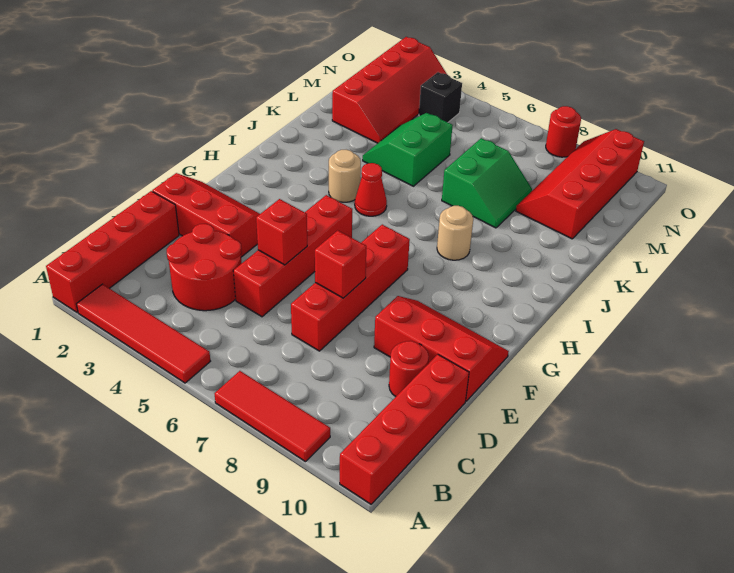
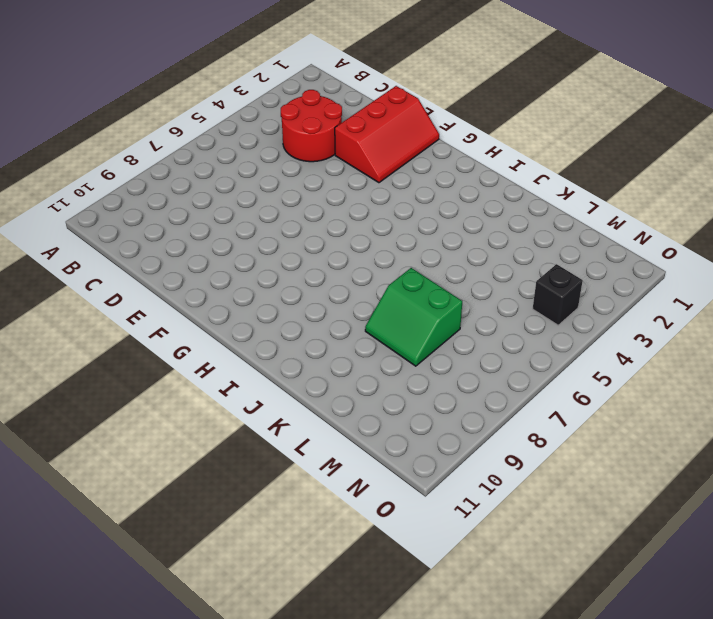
none -> red brick A1:D1 level 1
none -> red tile A2:A5 level 1
none -> red tile A7:A9 level 1

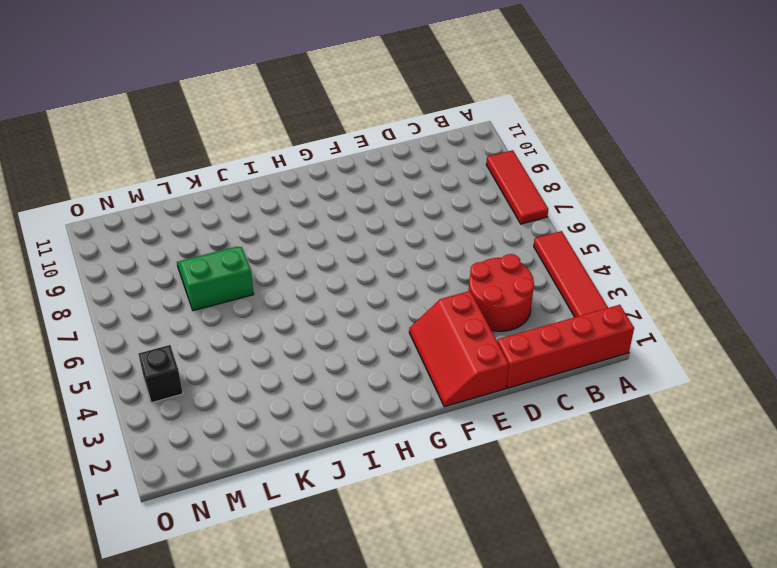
none -> red brick A11:D11 level 1
none -> red brick D5:G5 level 1
none -> red brick D7:G7 level 1

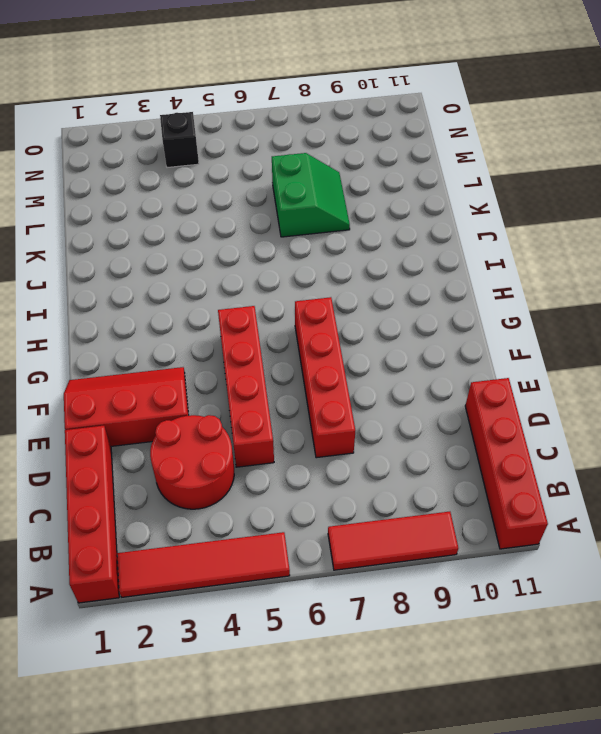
none -> red round brick D10 level 1
none -> red slope E9:F11 level 1 top E
none -> tan round brick I4 level 1

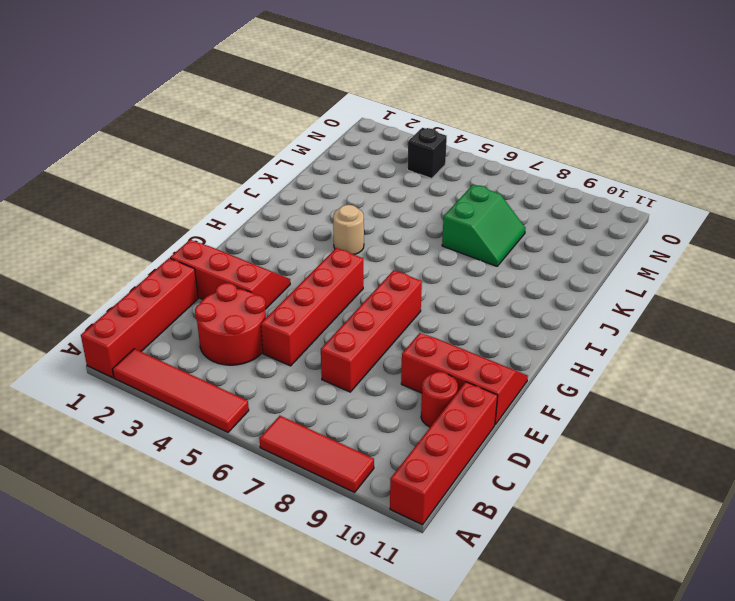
none -> red cone I5 level 1
none -> tan round brick I8 level 1
none -> green slope K4:L5 level 1 top 5

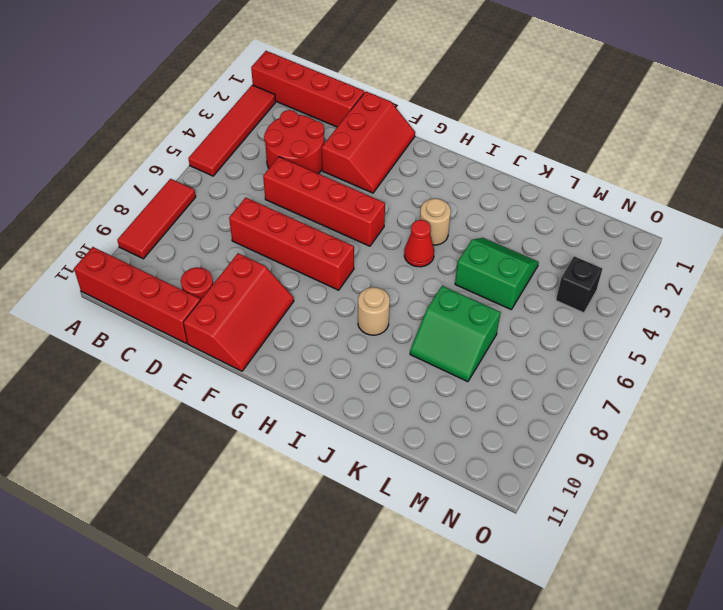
none -> red slope L2:O3 level 1 top 2
none -> red slope L9:O10 level 1 top 10
none -> red round brick O8 level 1

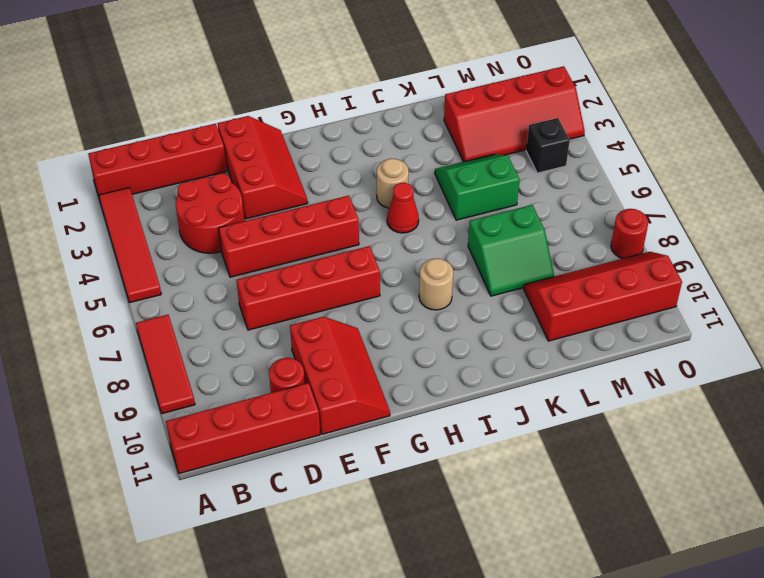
none -> red brick E5 level 2
none -> red brick E7 level 2

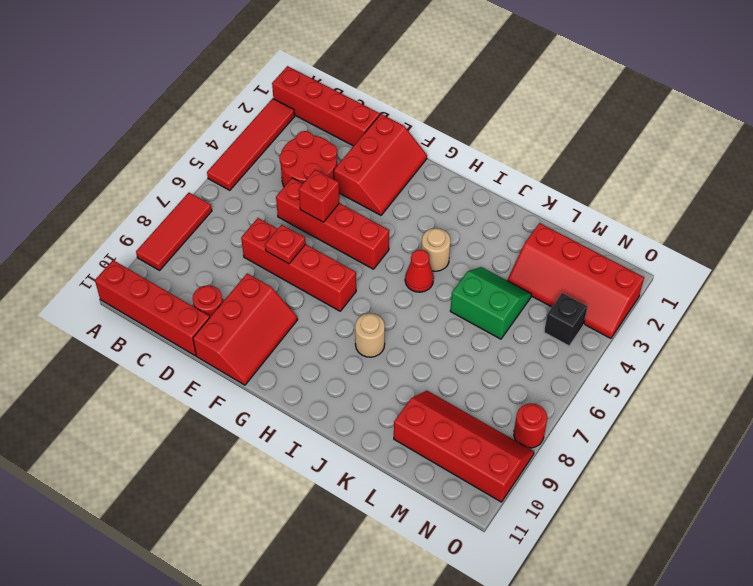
red plate E7 level 2 -> red brick E7 level 2
none -> green slope K7:L8 level 1 top 7

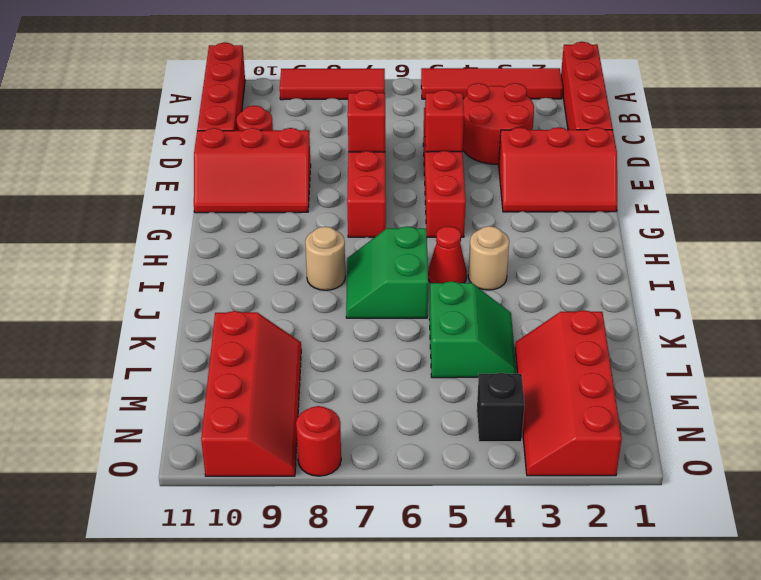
green slope I6:J7 level 1 top 6 -> green slope K7:L8 level 1 top 7

